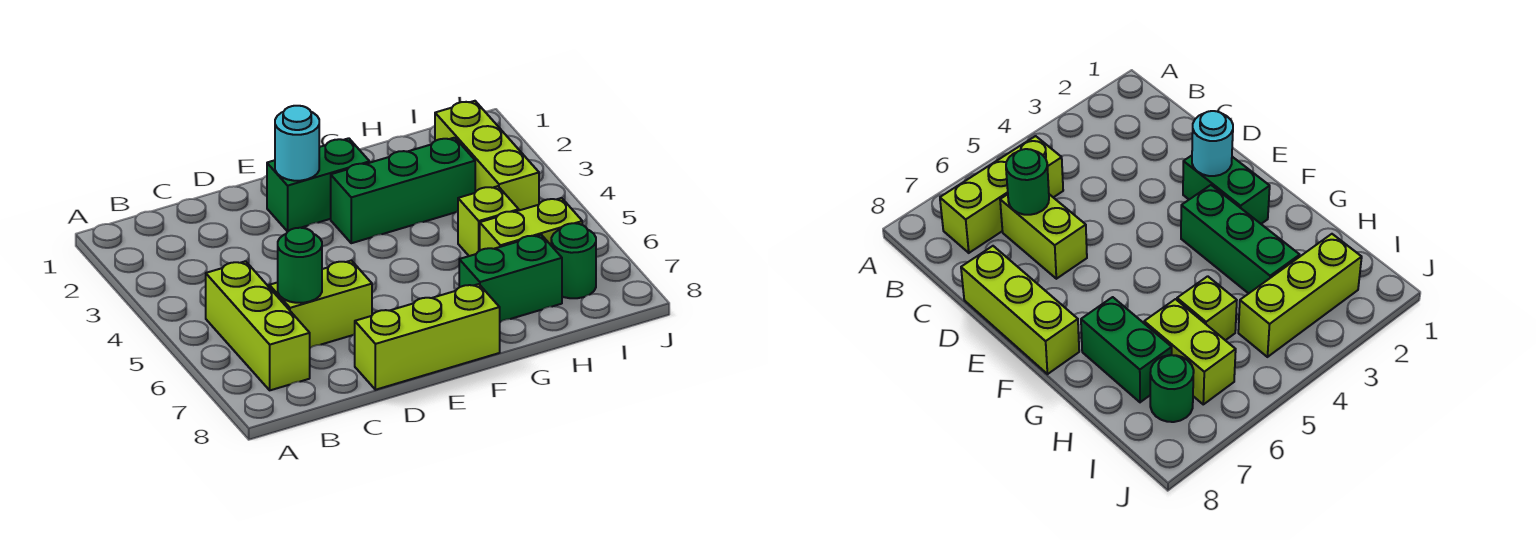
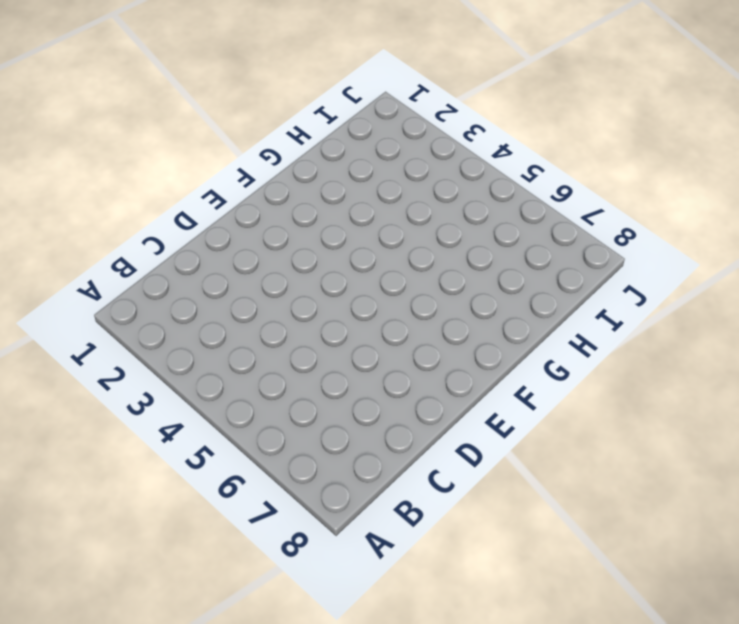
none -> lime brick B5:B7 level 1
none -> lime brick C6:D6 level 1
none -> lime brick D8:F8 level 1

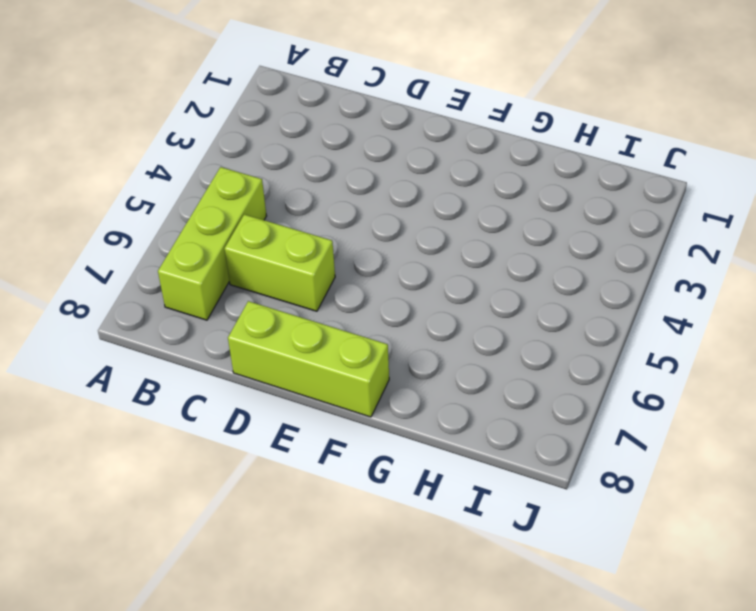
none -> green brick E2:F2 level 1
none -> green brick F3:H3 level 1
none -> green brick G7:H7 level 1

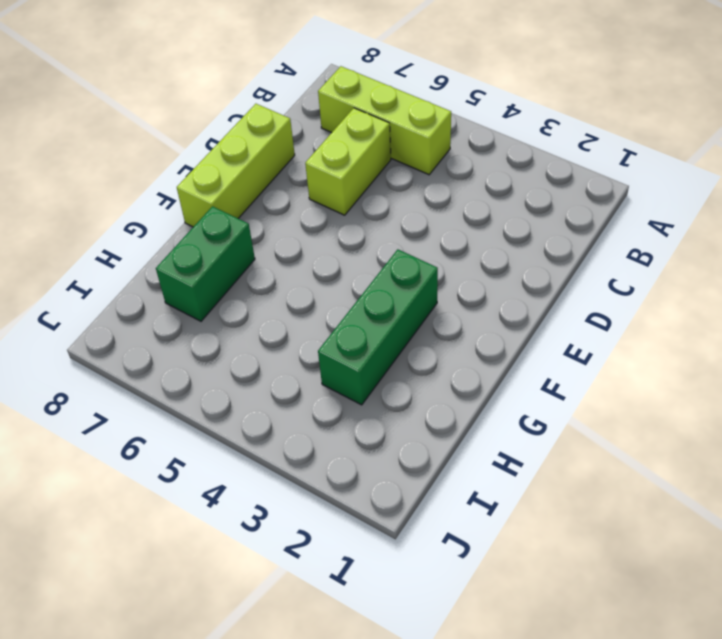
none -> green brick E2:F2 level 1
none -> lime brick H5 level 1
none -> lime brick H6:I6 level 1

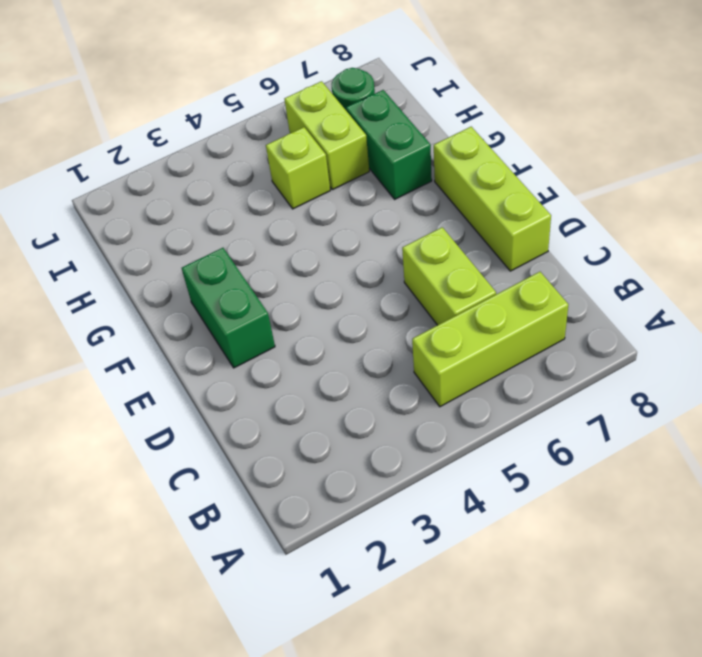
none -> green brick F3:H3 level 1
none -> lime brick I2:I4 level 1
none -> green round brick C6 level 2

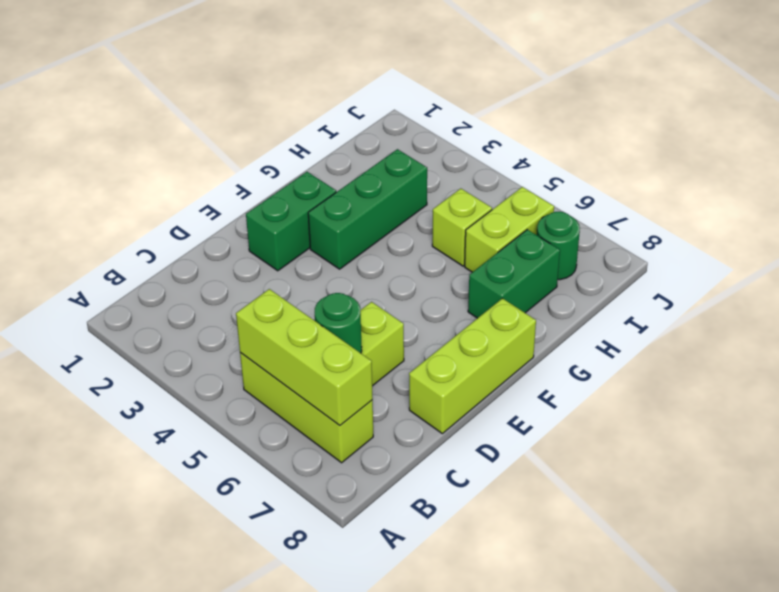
lime brick B5:B7 level 2 -> lime brick I2:I4 level 1
none -> cyan round brick E2 level 2

